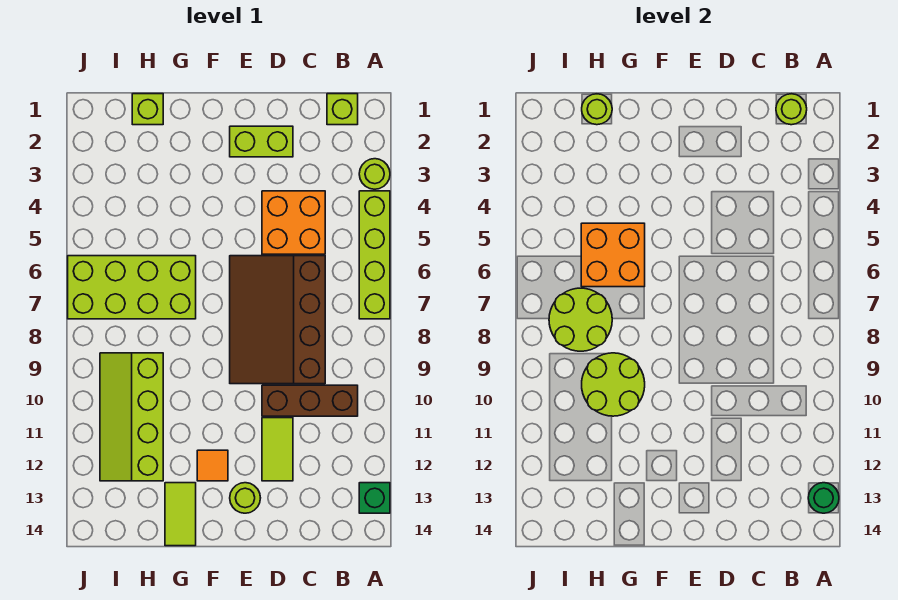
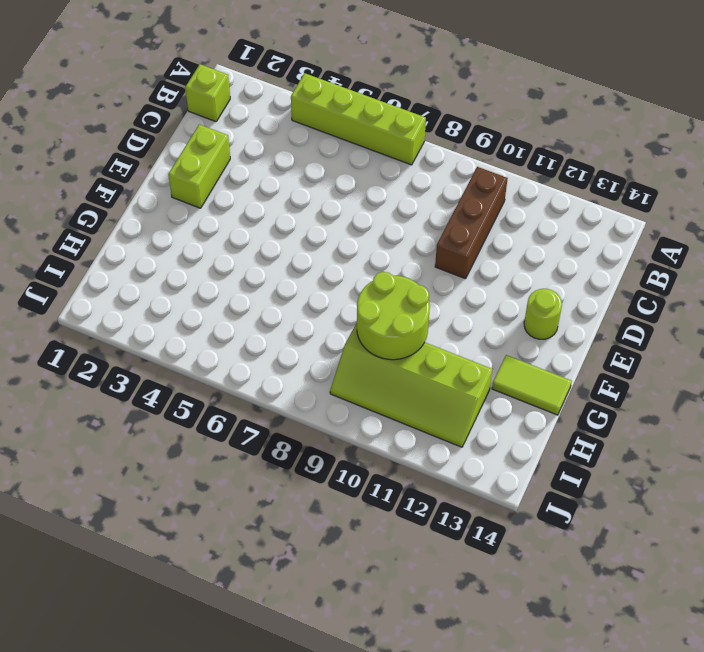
none -> lime round brick A3 level 1
none -> green brick A13 level 1
none -> orange brick C4:D5 level 1

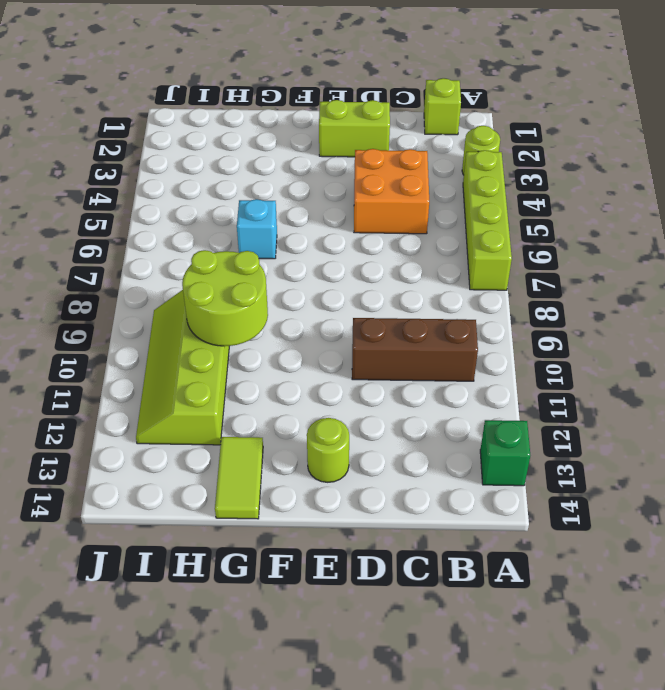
cyan brick G6 level 1 -> lime brick G6:J7 level 1
none -> brown slope C6:E9 level 1 top C
none -> lime tile D11:D12 level 1
none -> orange tile F12 level 1

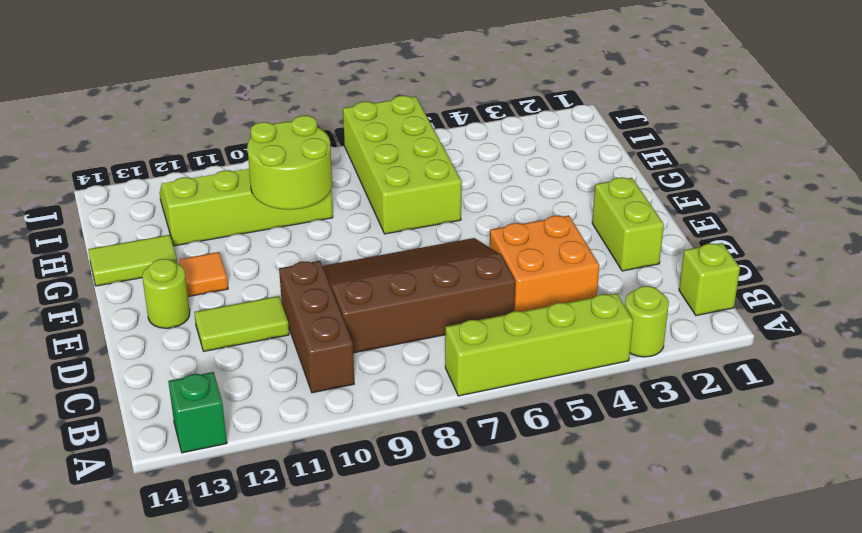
none -> lime brick H1 level 1
none -> green round brick A13 level 2
none -> lime round brick B1 level 2

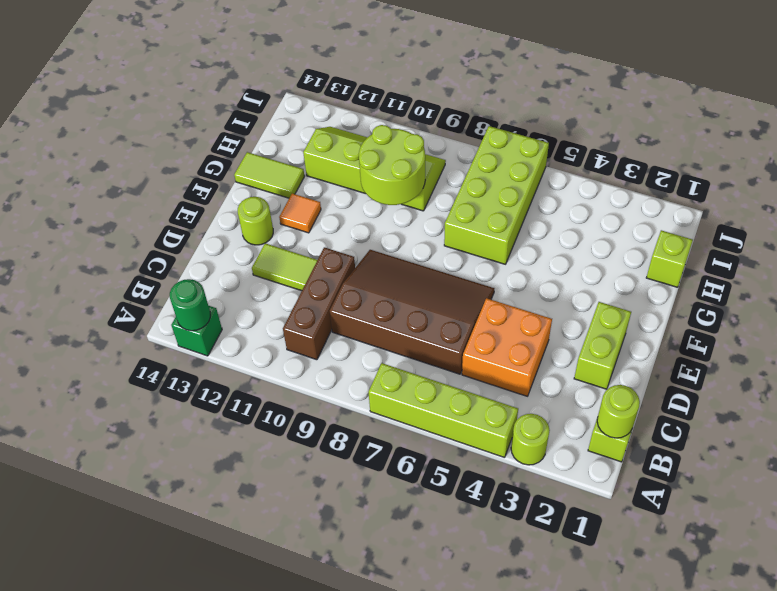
none -> orange brick G5:H6 level 2
none -> lime round brick H1 level 2
none -> lime round brick H7:I8 level 2

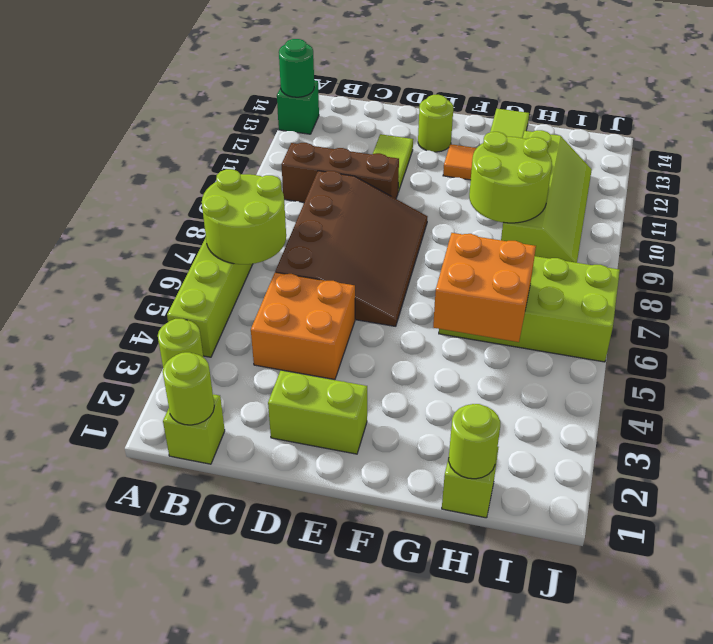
lime round brick A6:B7 level 2 -> lime round brick H7:I8 level 2

